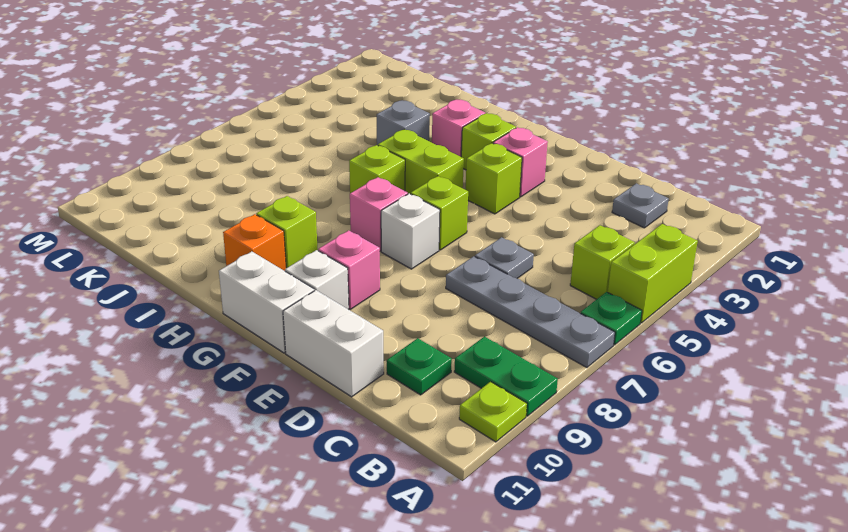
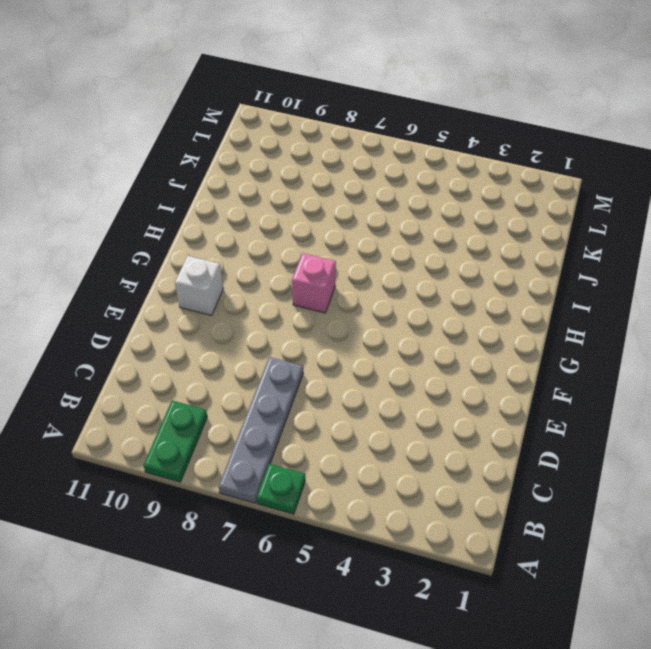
none -> lime brick A4:A5 level 1
none -> lime plate A10 level 1
none -> lime brick B5 level 1

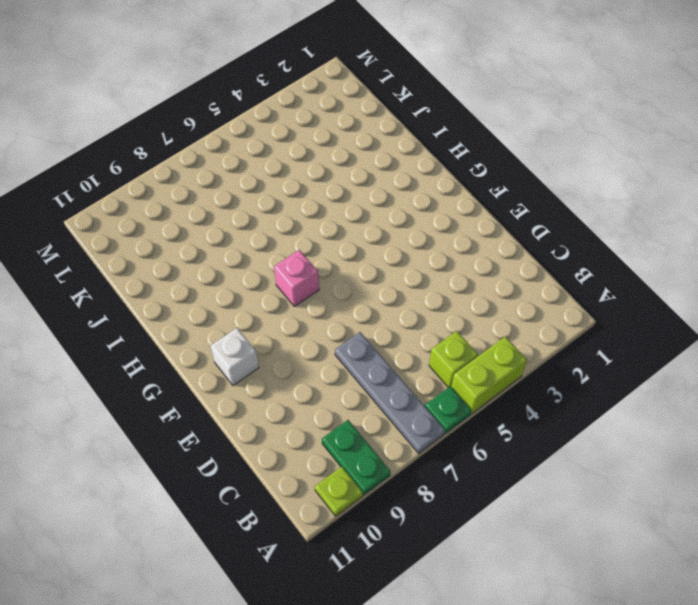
none -> grey plate C2 level 1
none -> green plate C10 level 1
none -> grey plate D6 level 1

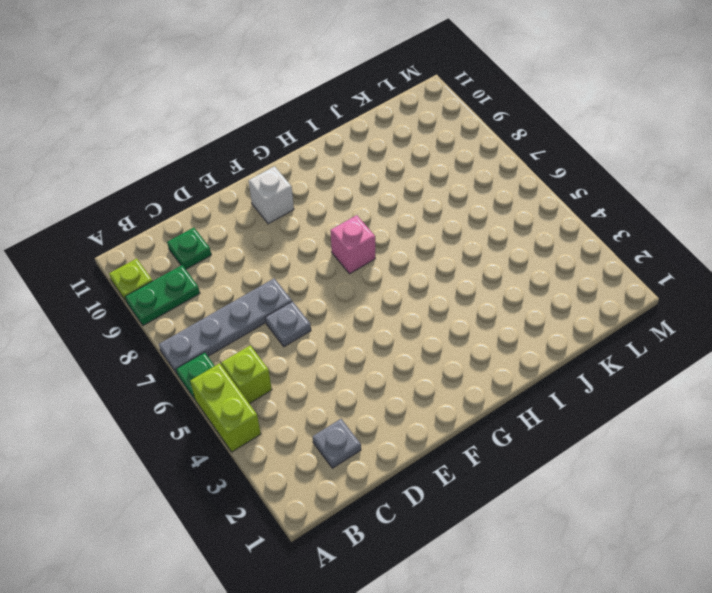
none -> white brick D11:E11 level 1
none -> pink brick F3 level 1
none -> lime brick F4 level 1

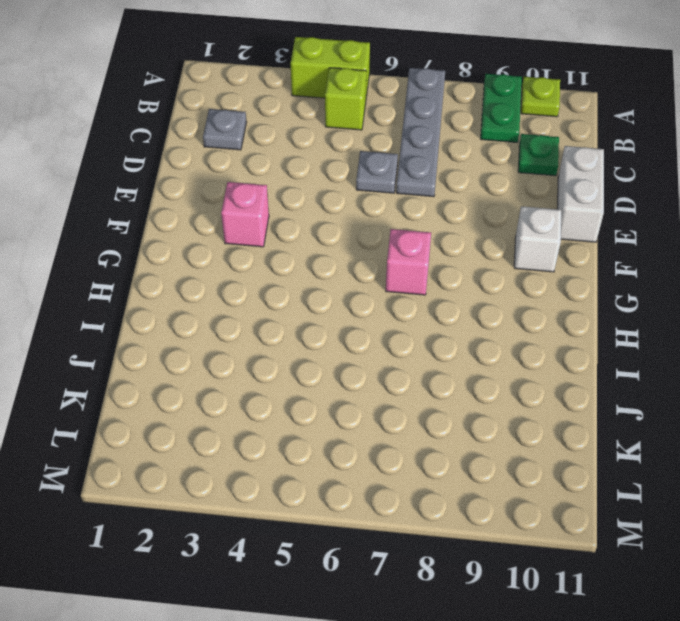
none -> green plate A6 level 1
none -> lime brick F4 level 1
none -> lime brick F6 level 1

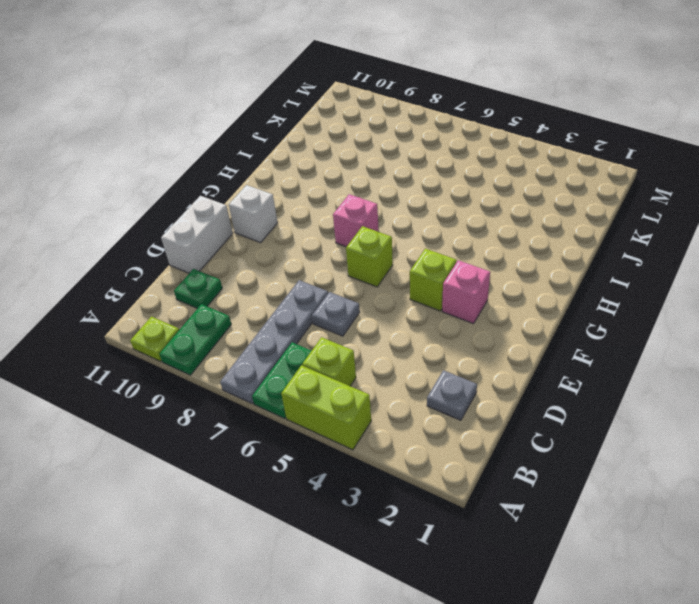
green plate A6:B6 level 1 -> green plate A6 level 1
none -> white brick F7 level 1
none -> pink brick F9 level 1
none -> white brick F11:G11 level 1

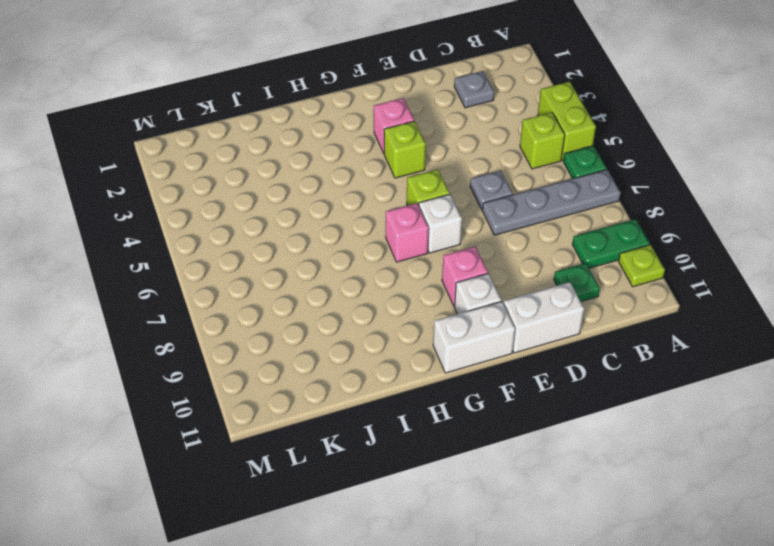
none -> lime brick G3 level 1
none -> lime brick G5:H5 level 1
none -> pink brick H3 level 1

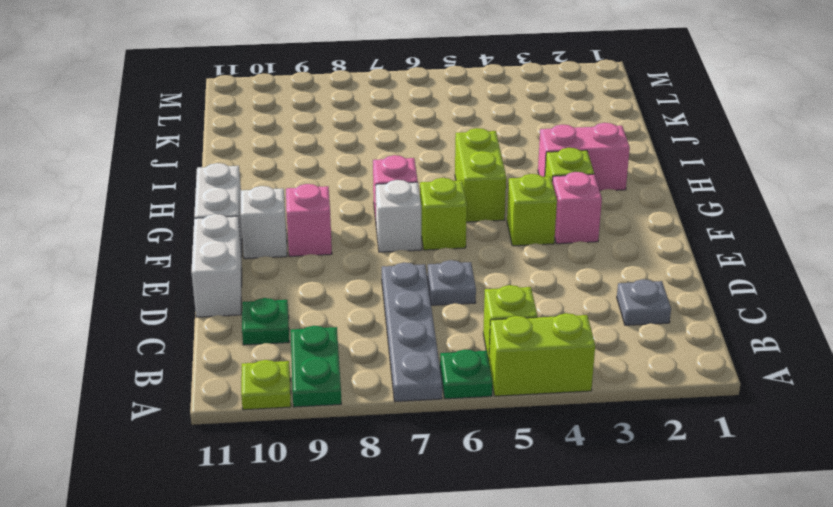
pink brick H2:H3 level 1 -> pink brick H3 level 1
none -> lime brick H6 level 1
none -> lime brick H9 level 1
none -> orange brick H10 level 1

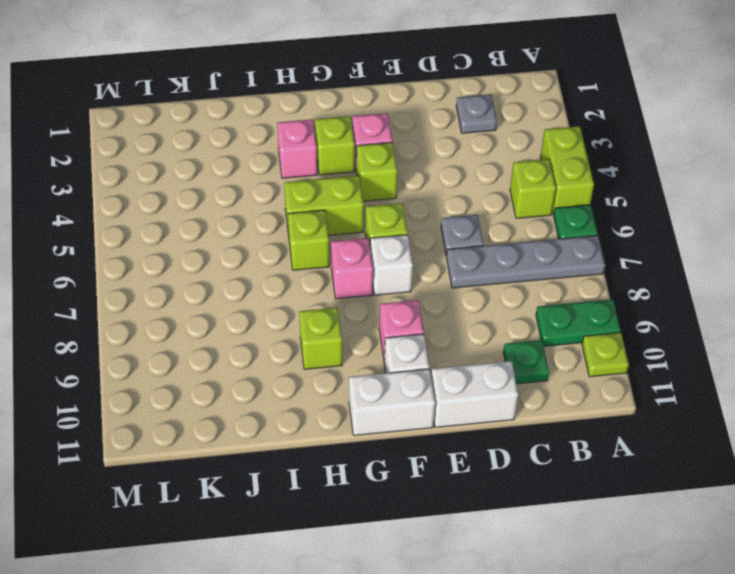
none -> orange brick H10 level 1
none -> grey brick I4 level 1

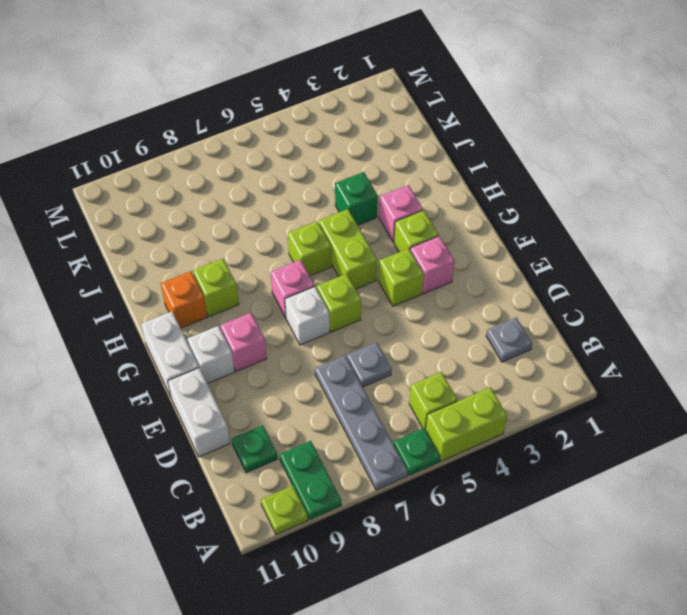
green brick I4 level 1 -> grey brick I4 level 1

